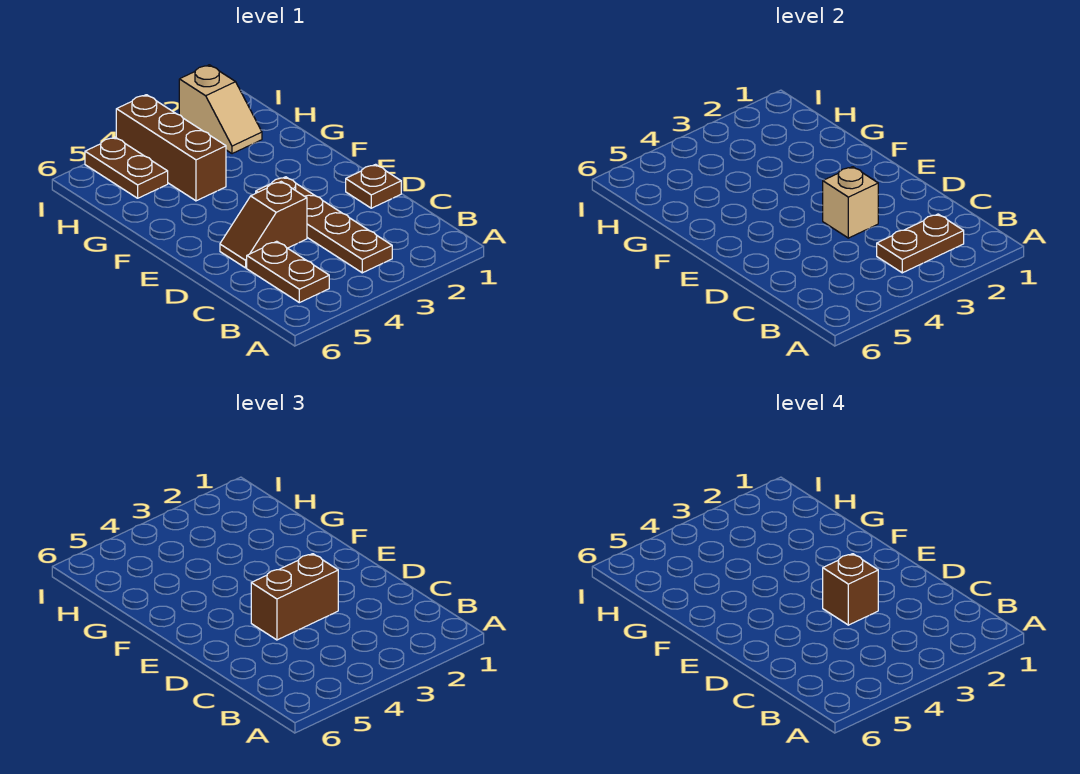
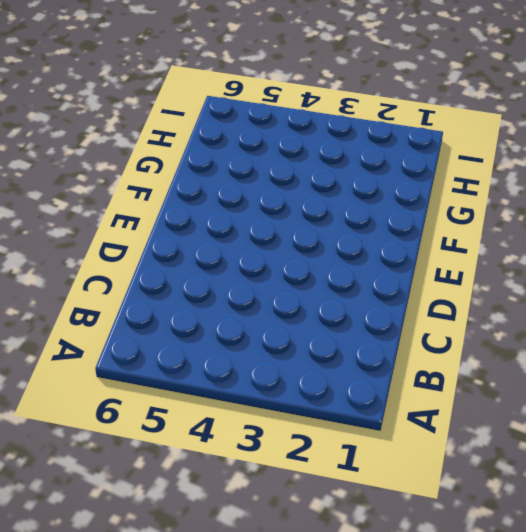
none -> brown plate B3:E3 level 1
none -> brown plate B5:C5 level 1

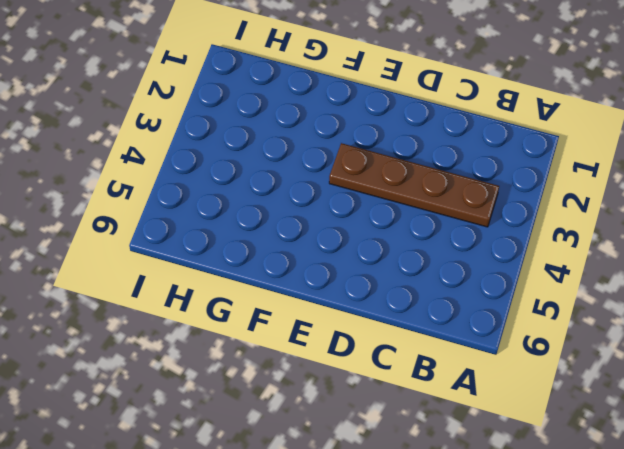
none -> brown plate B5:C5 level 1
none -> brown plate D1 level 1

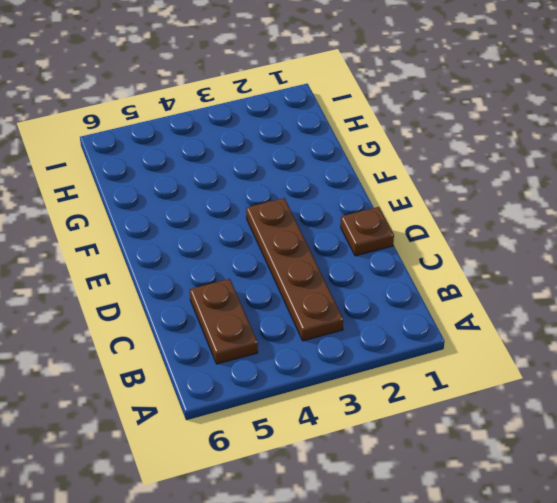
none -> brown slope D4:D5 level 1 top 4
none -> brown brick G4:I4 level 1

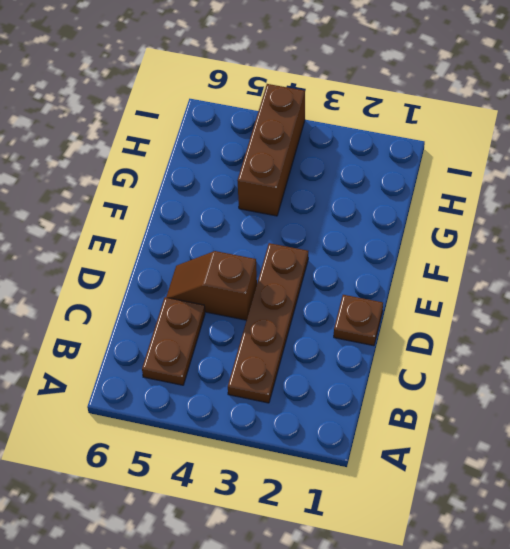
none -> tan slope H2:I2 level 1 top I
none -> brown plate H5:I5 level 1

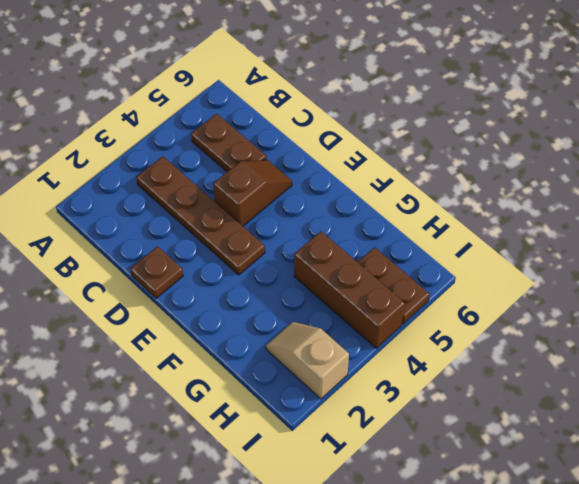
none -> brown plate B2:B3 level 2
none -> tan brick D3 level 2

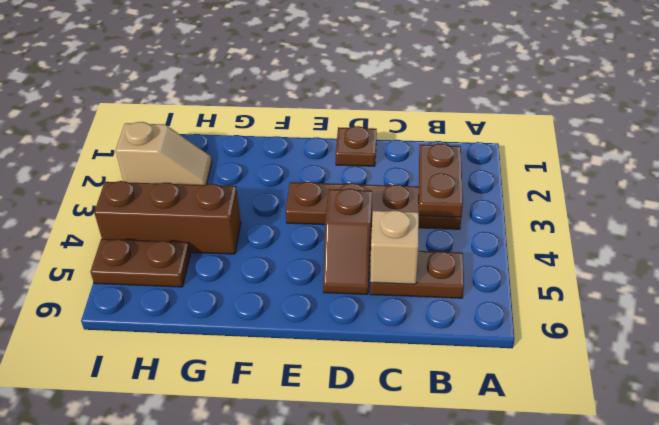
tan brick C5 level 2 -> tan brick D3 level 2
none -> brown brick D3:D4 level 3
none -> brown brick D3 level 4

